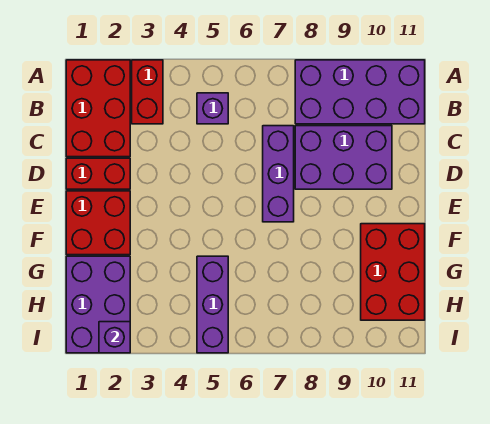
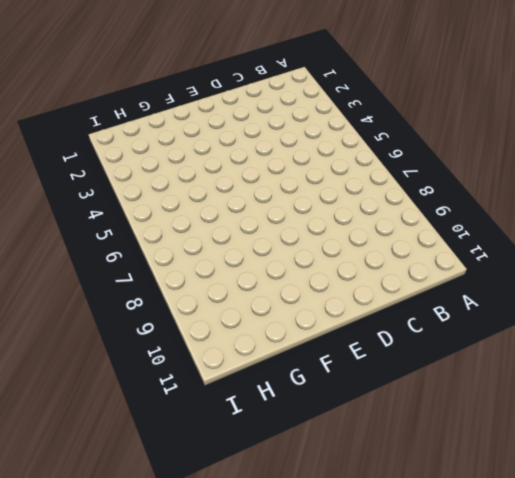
none -> red brick A1:C2 level 1
none -> red brick A3:B3 level 1
none -> purple brick A8:B11 level 1

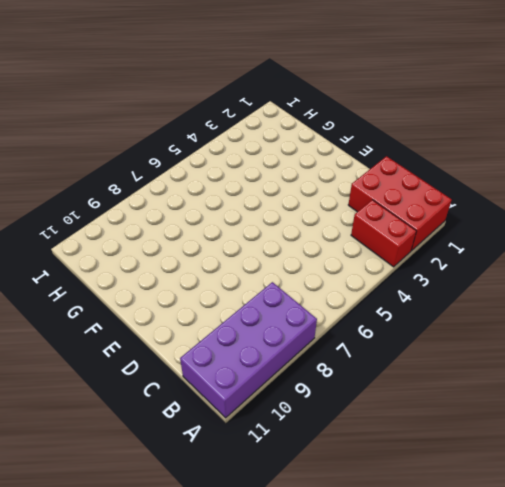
none -> purple brick B5 level 1
none -> purple brick C7:E7 level 1
none -> purple brick C8:D10 level 1

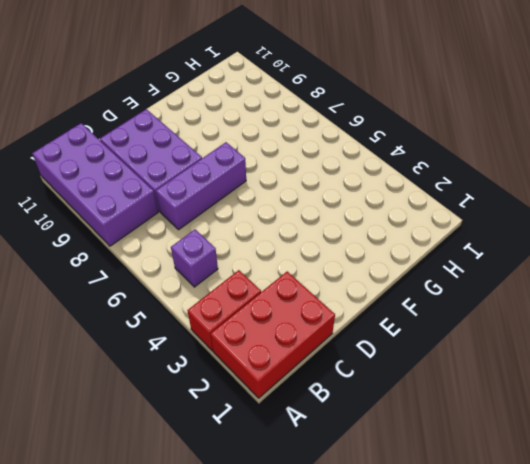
none -> red brick D1:D2 level 1
none -> red brick E1:F2 level 1
none -> red brick F10:H11 level 1

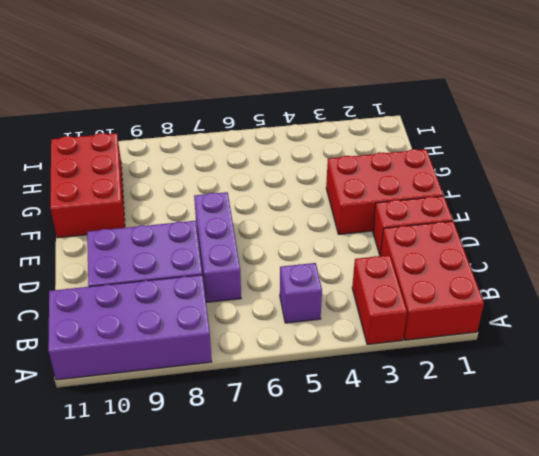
red brick E1:F3 level 1 -> red brick E1:F2 level 1
none -> purple brick G1:I2 level 1
none -> purple brick G5:I5 level 1
none -> purple brick I2 level 2

